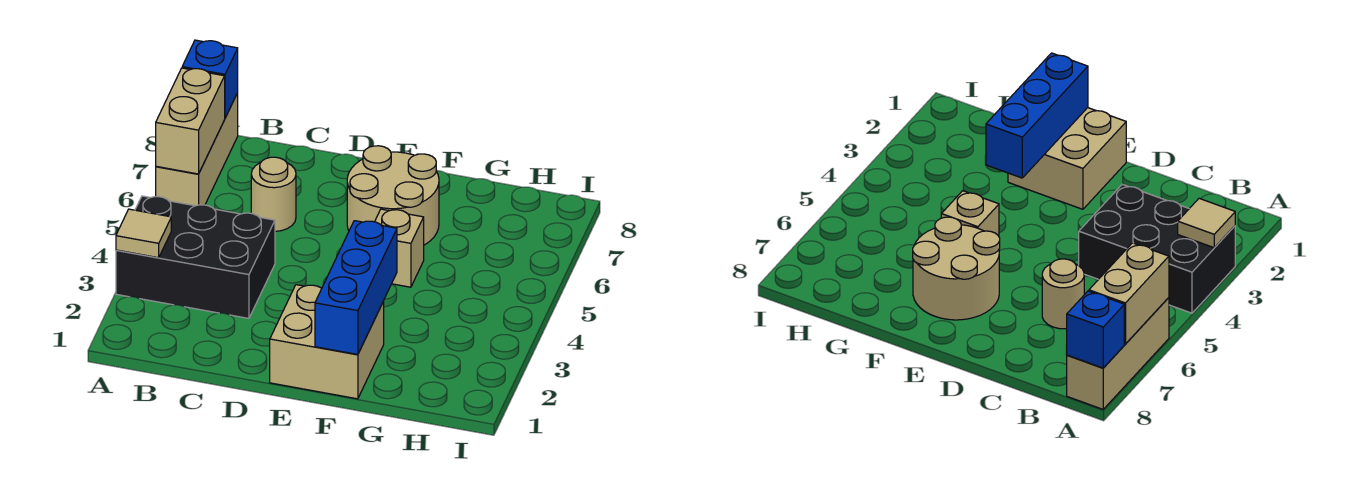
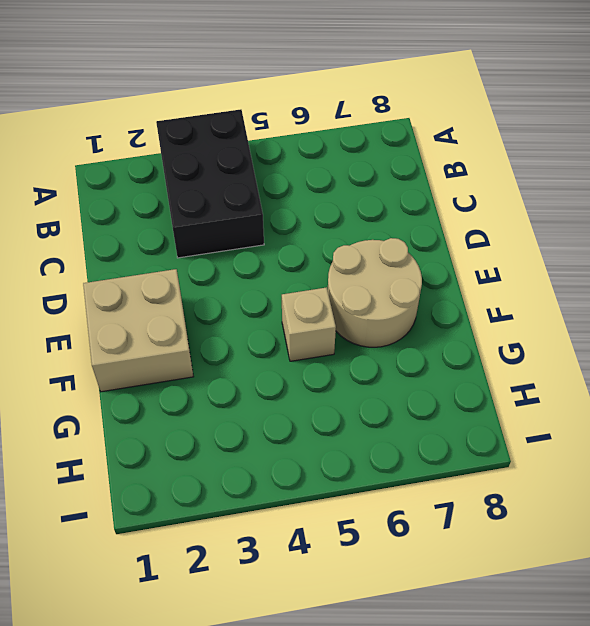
none -> tan brick A6:A8 level 1
none -> tan round brick C6 level 1

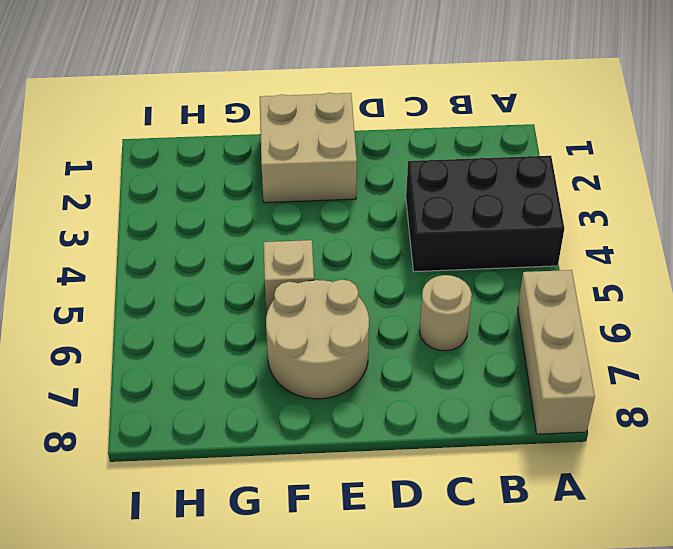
none -> tan tile A3 level 2
none -> tan brick A6:A7 level 2

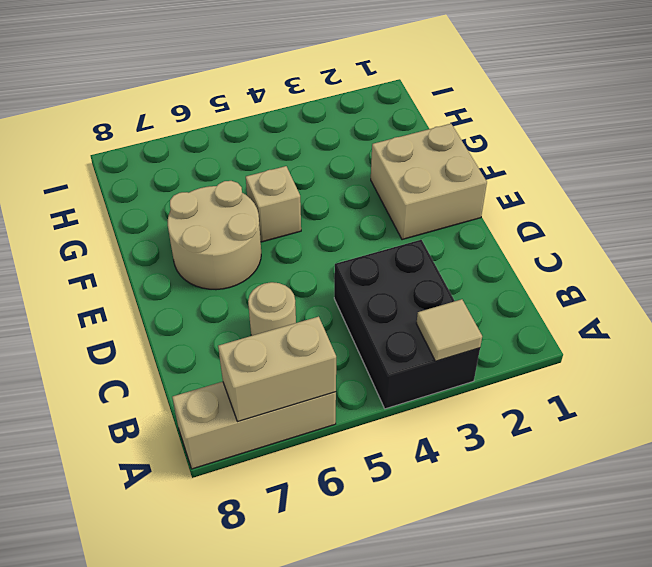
none -> blue brick A8 level 2
none -> blue brick F1:F3 level 2

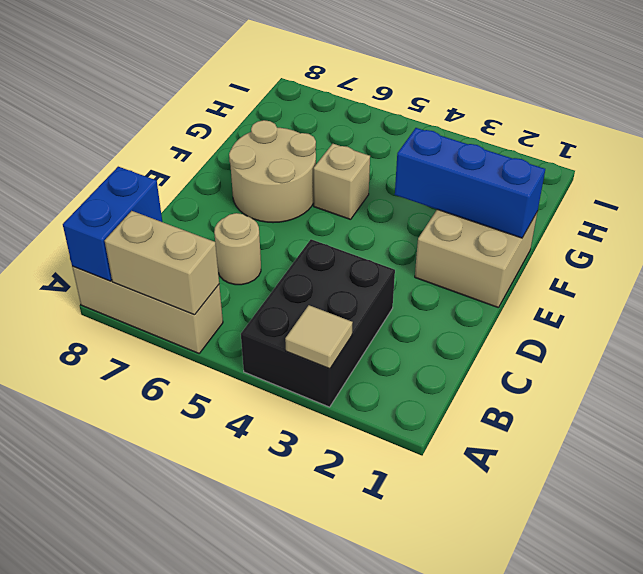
blue brick A8:B8 level 2 -> blue brick A8 level 2

